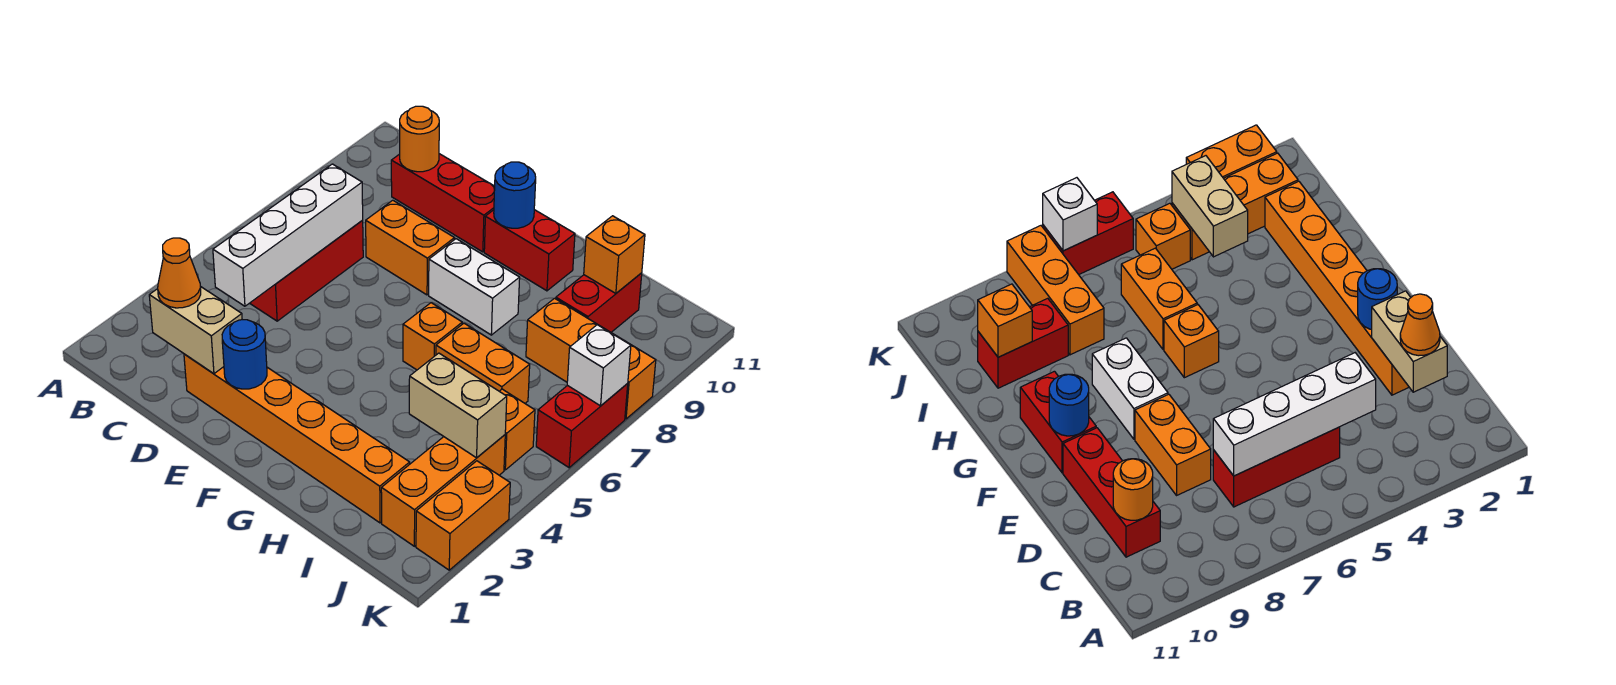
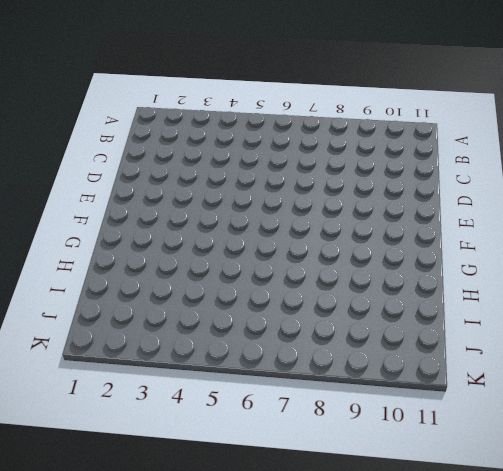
none -> red brick C5:C7 level 1
none -> red brick C10:E10 level 1
none -> orange brick D2:I2 level 1

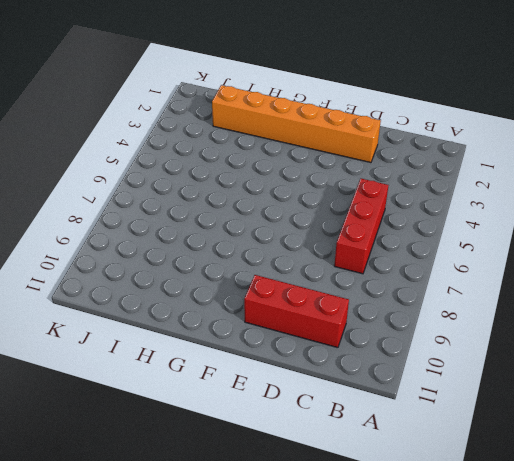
none -> orange brick D8:E8 level 1
none -> white brick F8:G8 level 1
none -> red brick F10:G10 level 1

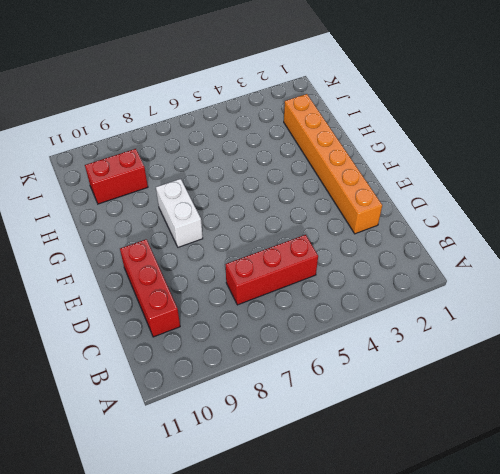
none -> orange brick D8:E8 level 1
none -> red brick F10:G10 level 1
none -> orange brick G6 level 1

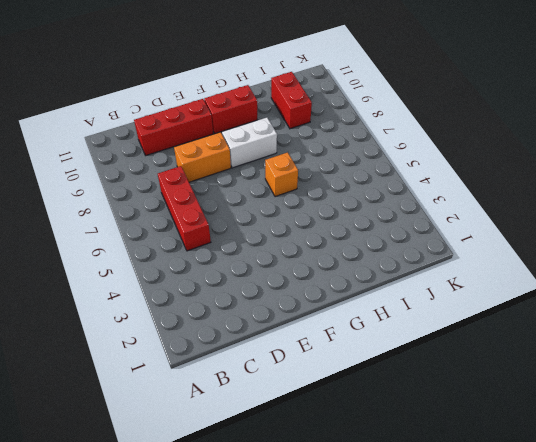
none -> orange brick D2:I2 level 1
none -> orange brick H6:I6 level 1
none -> orange brick I8:K8 level 1

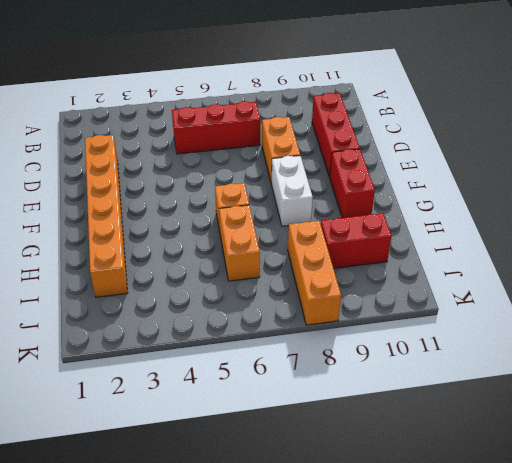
none -> orange brick J2:J4 level 1
none -> orange brick J5 level 1
none -> orange brick K2:K3 level 1

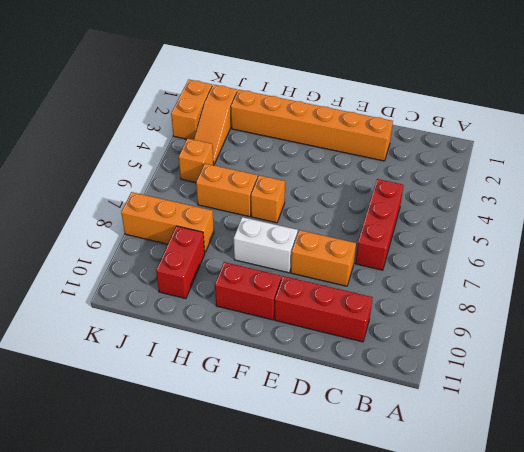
orange slope J2:J4 level 1 top 2 -> orange brick J2:J4 level 1
none -> red brick K6:K7 level 1
none -> tan brick C2:D2 level 2
none -> white brick C4:C7 level 2

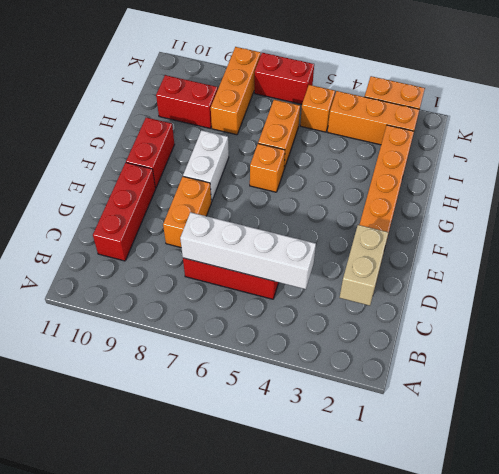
none -> orange round brick C10 level 2
none -> blue round brick E2 level 2
none -> blue round brick F10 level 2

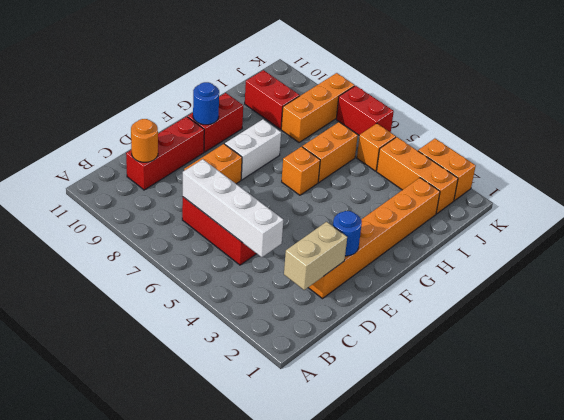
none -> tan brick I4:J4 level 2
none -> orange brick I10 level 2
none -> white brick K7 level 2

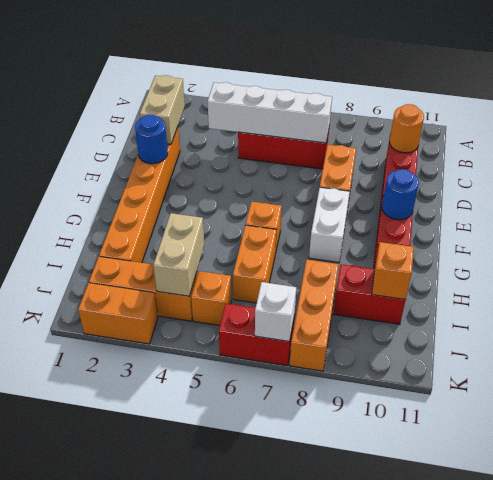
none -> orange cone C2 level 3

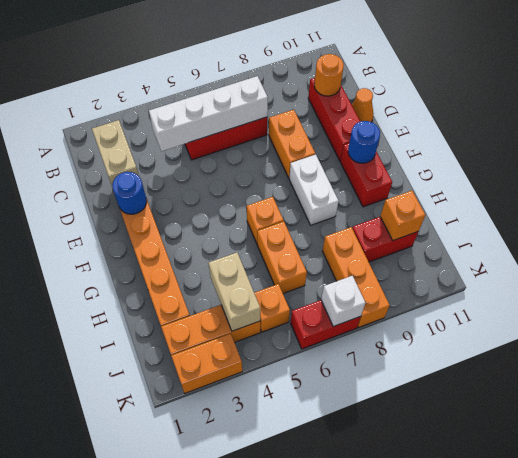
orange cone D11 level 1 -> orange cone C2 level 3

